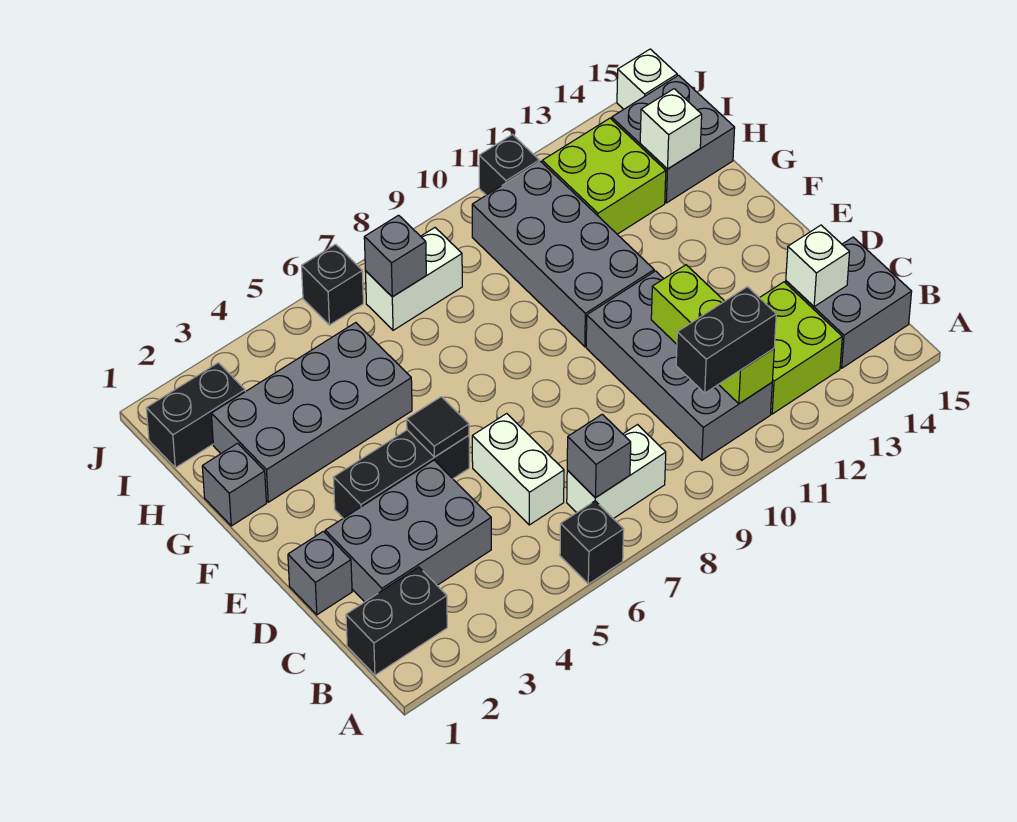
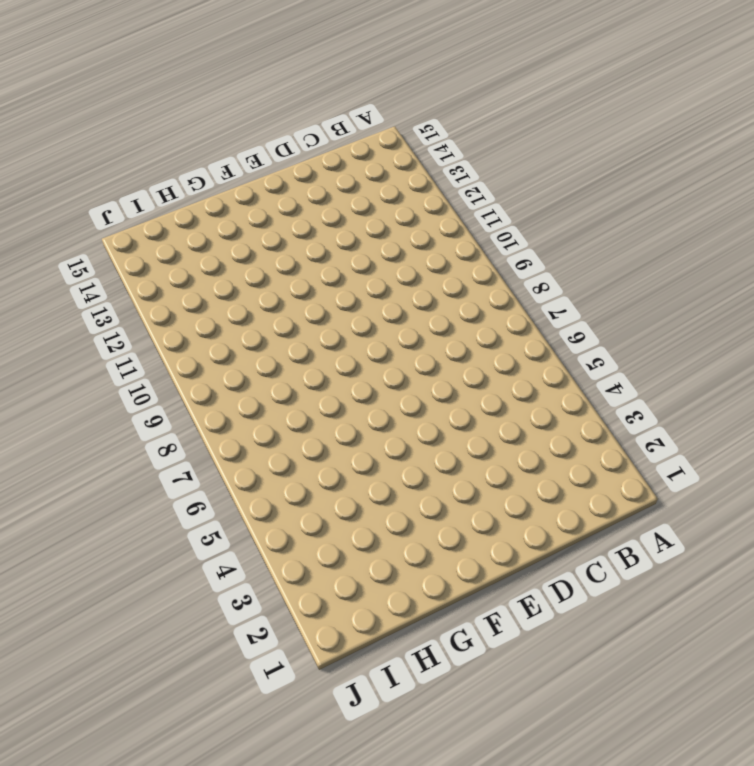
none -> black brick A6 level 1
none -> black brick B1:B2 level 1
none -> white brick B7:B8 level 1

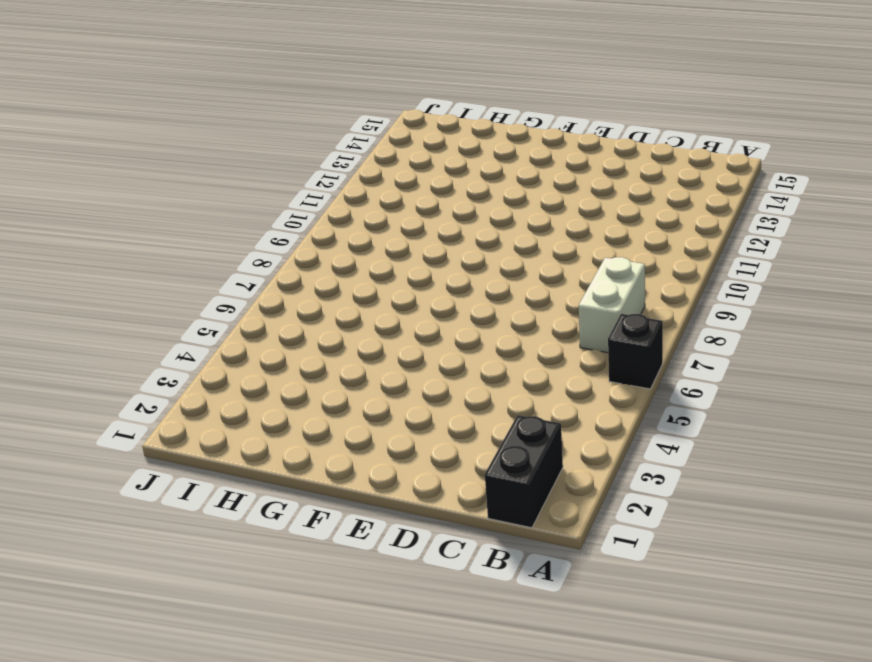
none -> grey brick B10:E11 level 1
none -> lime brick B12:C13 level 1
none -> grey brick B14:C15 level 1

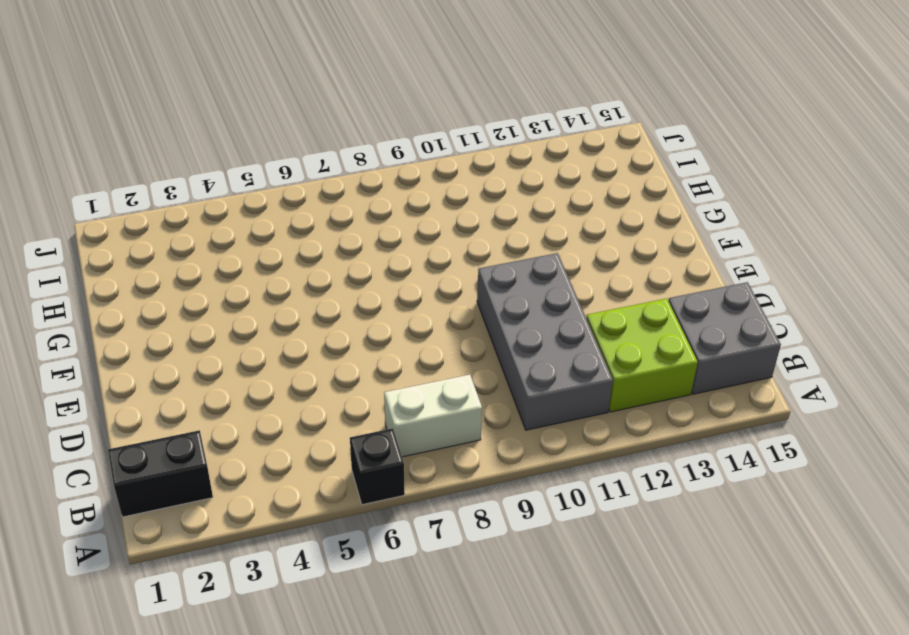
none -> grey brick C2:D4 level 1
none -> white brick C6:D6 level 1
none -> grey brick D1 level 1

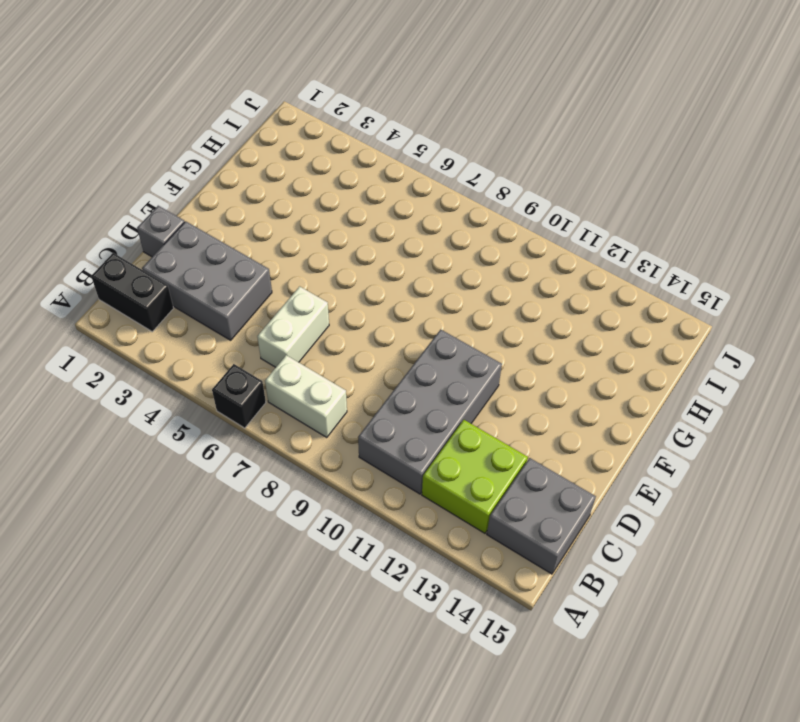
none -> black brick E3:E5 level 1
none -> grey brick F10:I11 level 1
none -> grey brick G1 level 1

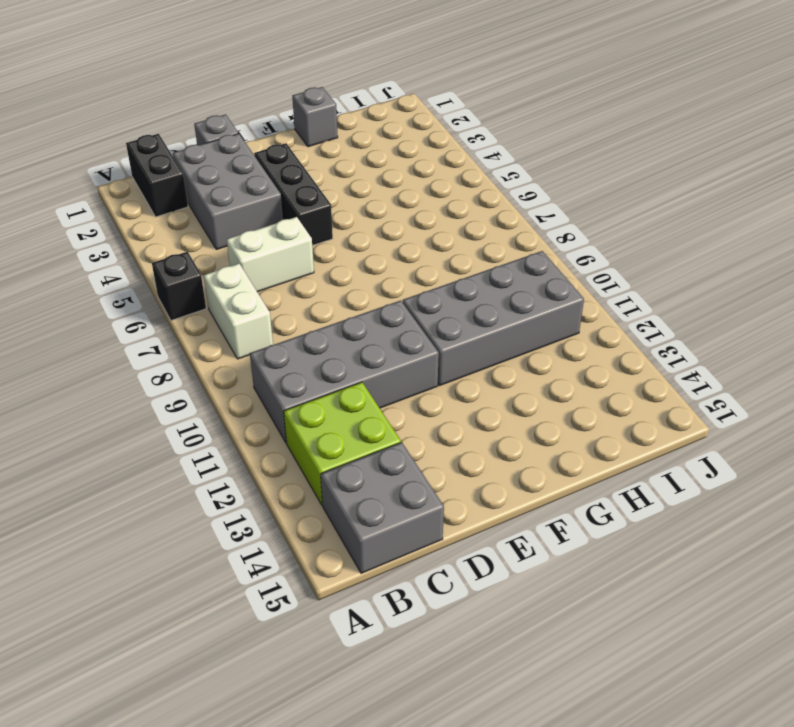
none -> grey brick G2:H5 level 1
none -> lime brick H12:I13 level 1
none -> grey brick H14:I15 level 1

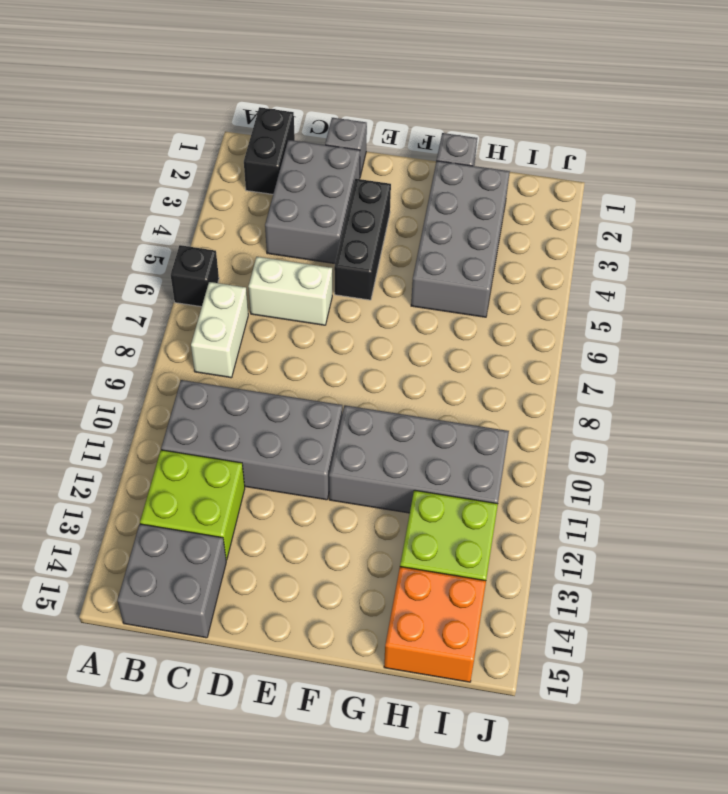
orange brick H14:I15 level 1 -> grey brick H14:I15 level 1
none -> black brick I1:I2 level 1
none -> white brick I7:I8 level 1
none -> black brick J6 level 1

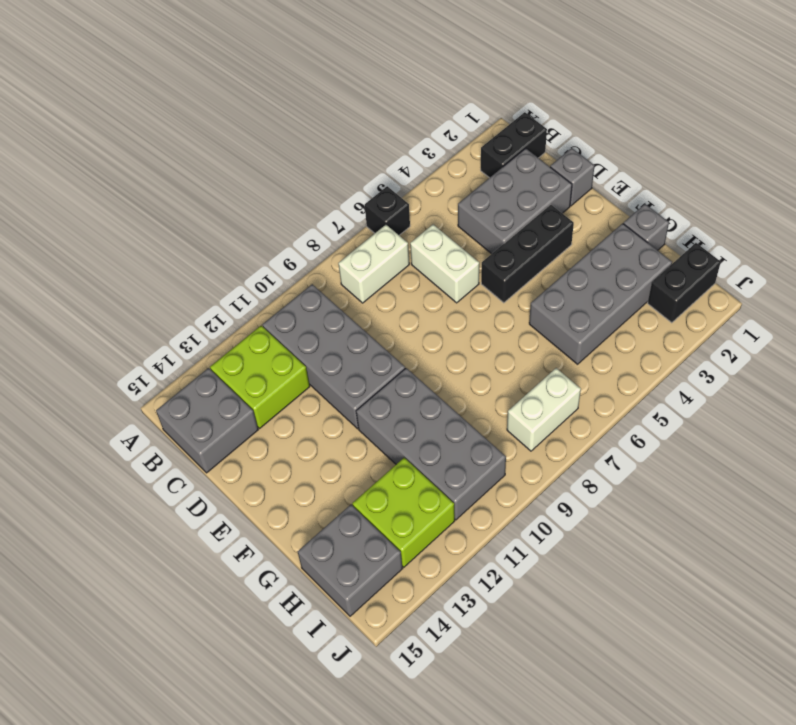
none -> black brick J6 level 1
none -> black brick J11 level 1
none -> white brick J15 level 1

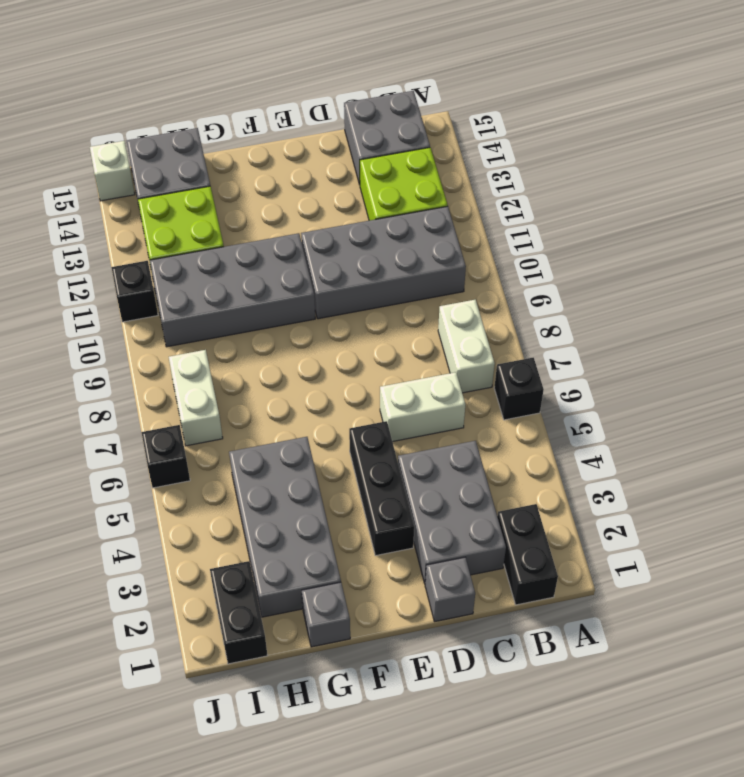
none -> grey brick B7 level 2
none -> lime brick B11:D11 level 2
none -> white brick C14 level 2

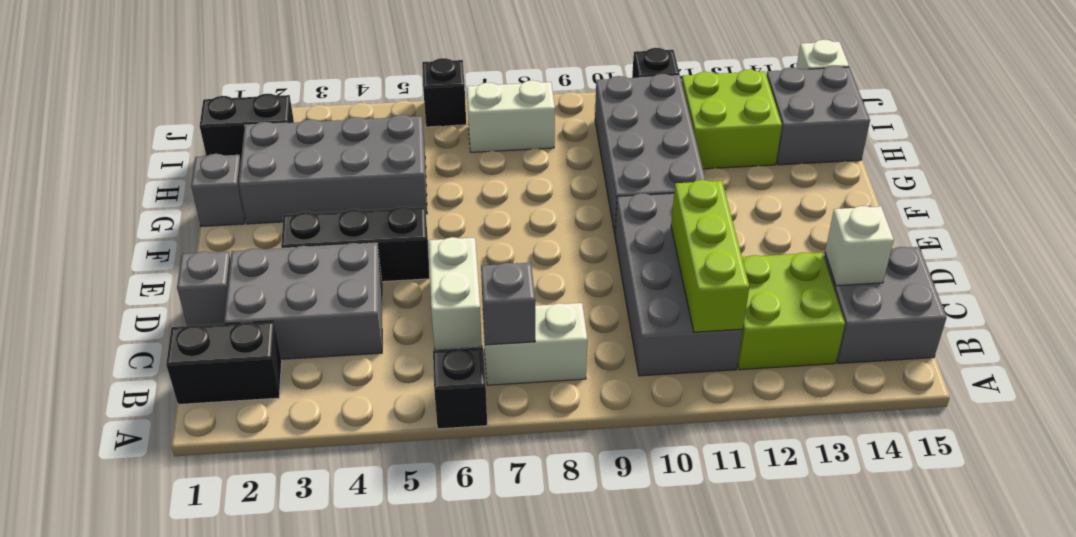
none -> black tile E5 level 2
none -> white brick H14 level 2
none -> grey brick I7 level 2

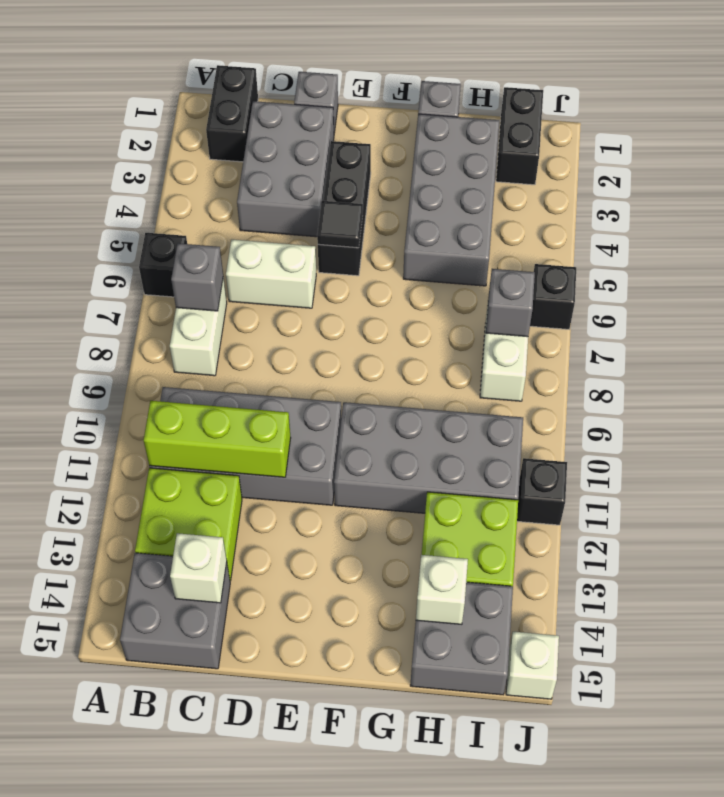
none -> black brick B10:B11 level 3

